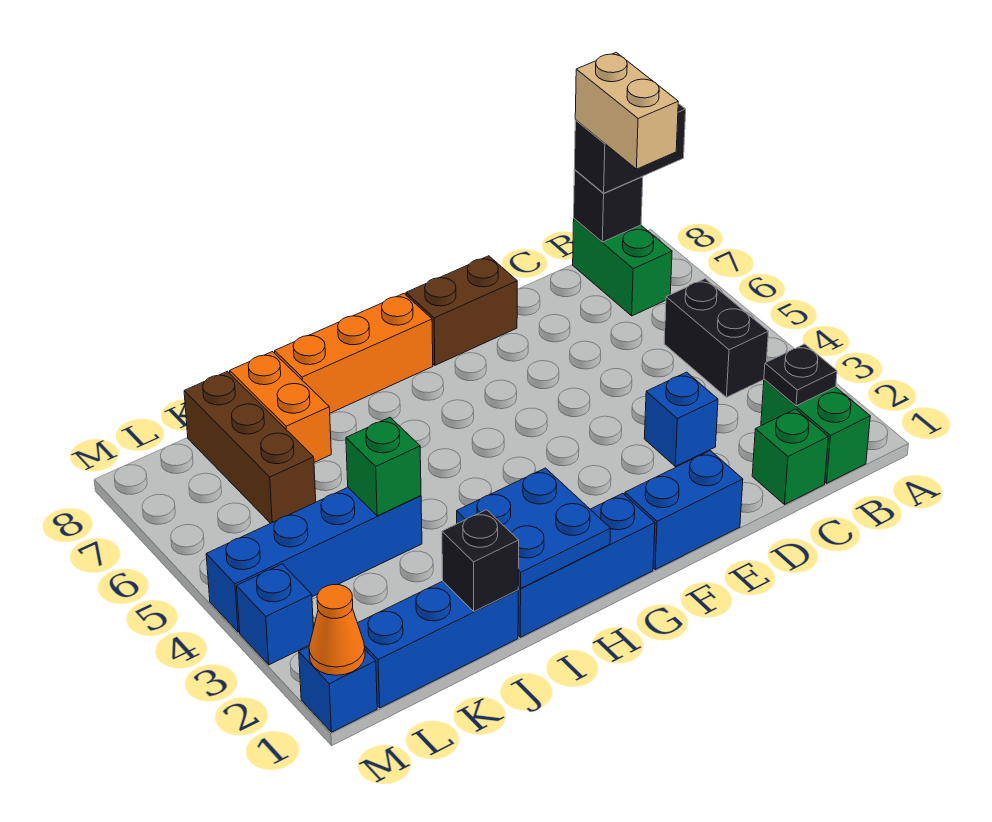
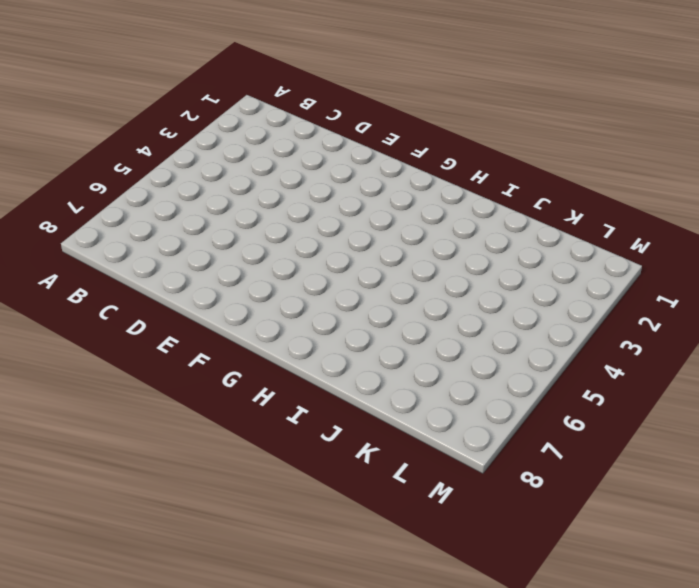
none -> green brick B1:B2 level 1
none -> black brick B4:B5 level 1
none -> green brick B7:B8 level 1

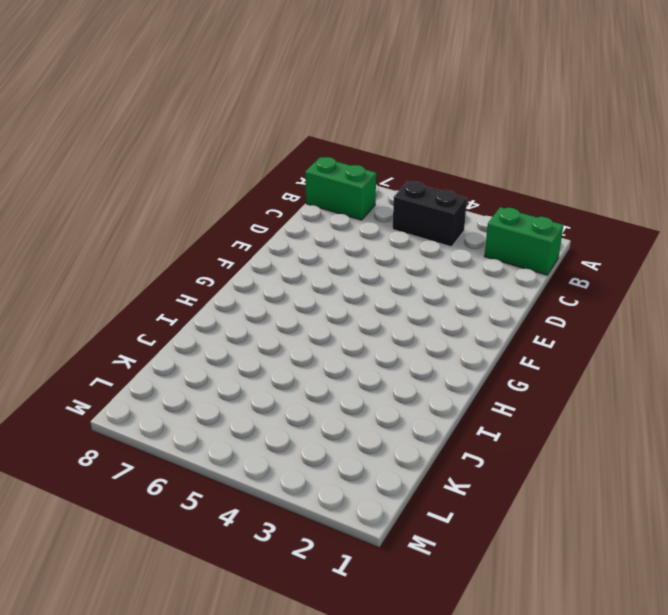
none -> green brick C1 level 1
none -> blue brick D3 level 1
none -> blue brick E1:F1 level 1

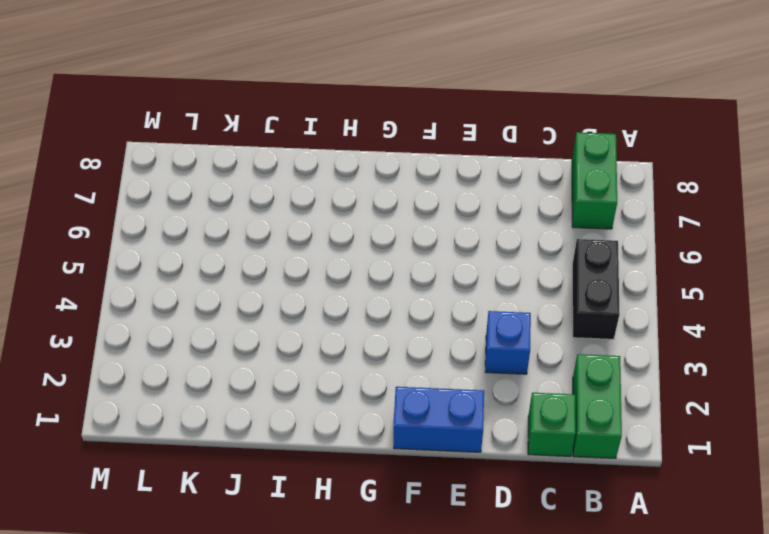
none -> brown brick E8:F8 level 1
none -> blue brick G1:I1 level 1
none -> orange brick G8:I8 level 1

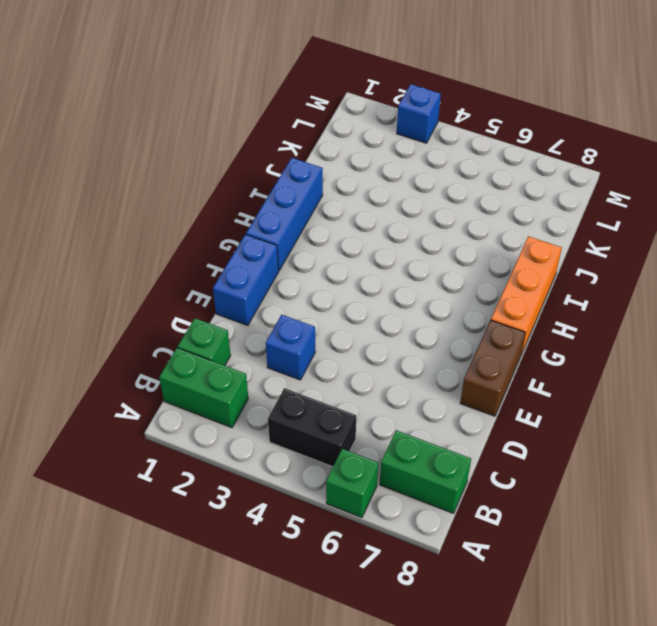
green brick A6 level 1 -> green brick J4 level 2
none -> blue brick J1:L1 level 1
none -> blue brick J4:M4 level 1
none -> orange brick J7:J8 level 1

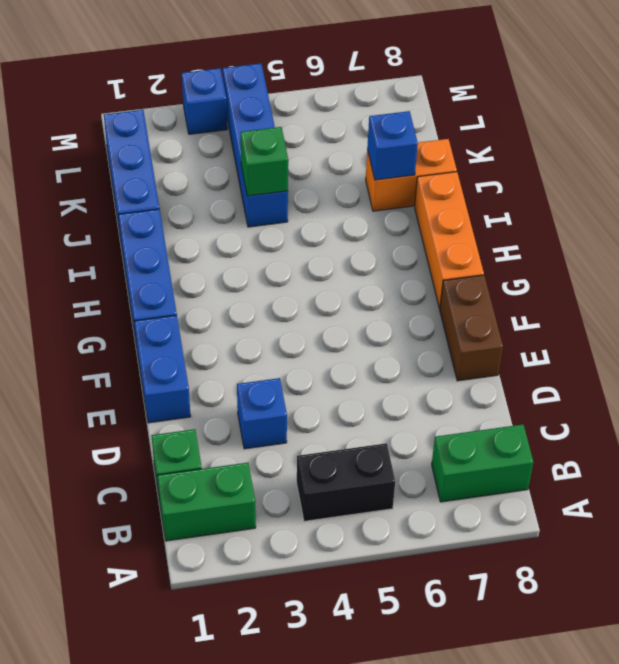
blue brick J7 level 2 -> blue brick M1 level 1
none -> brown brick K6:K8 level 1
none -> black plate B2 level 2
none -> black brick B8 level 2

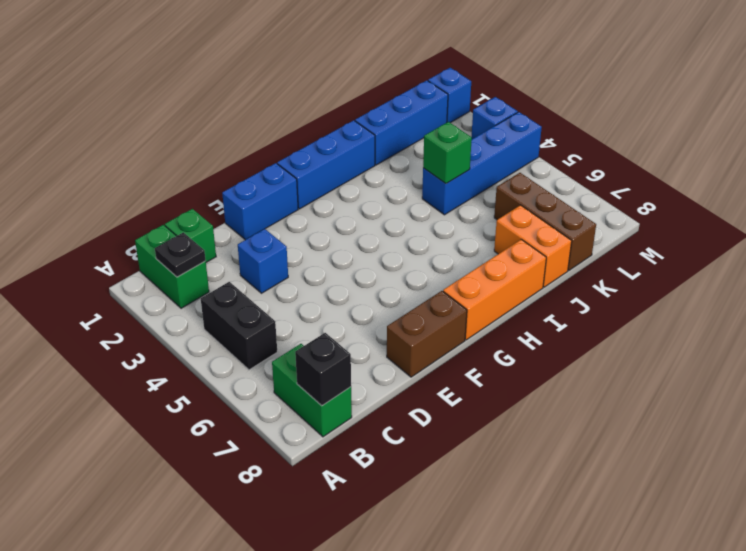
none -> blue plate H1:I2 level 2
none -> black brick J1 level 2
none -> orange cone M1 level 2

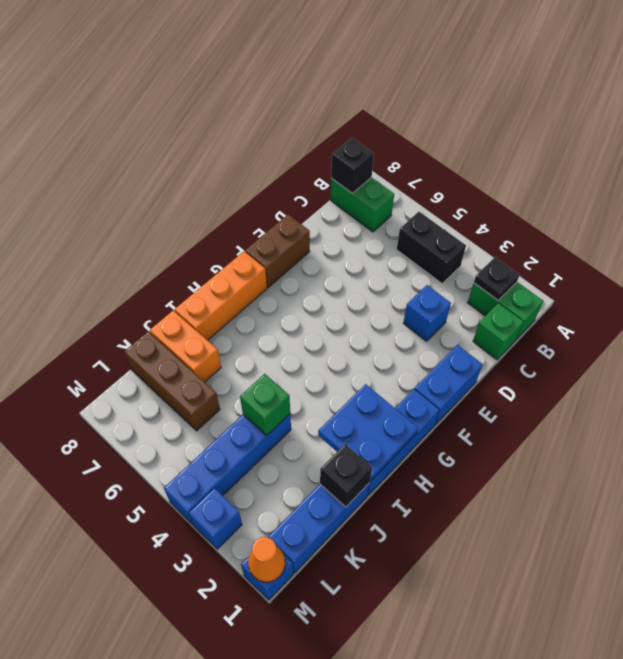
none -> black brick A8:B8 level 3
none -> tan brick B7:B8 level 4

